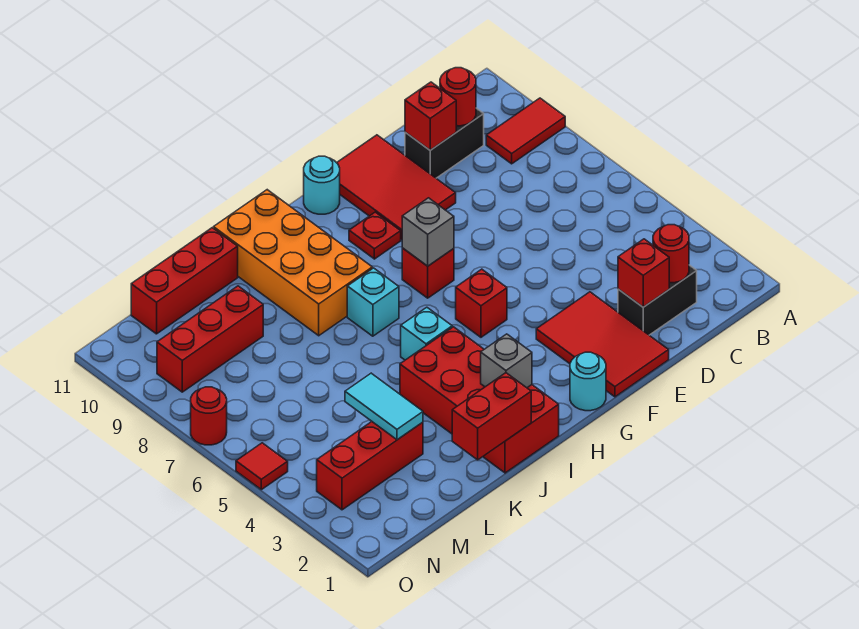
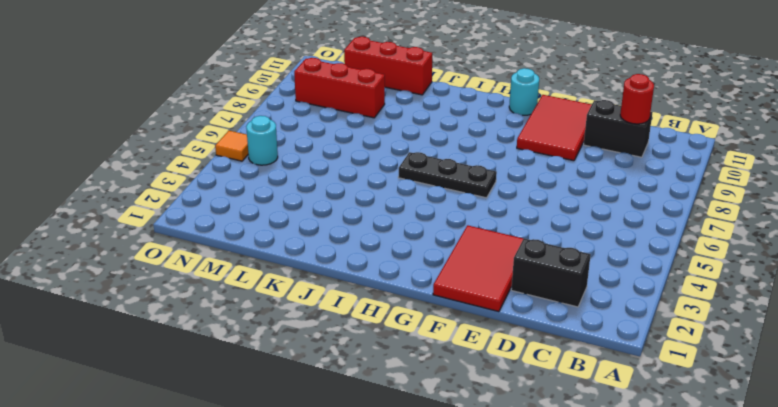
black plate G6:I6 level 1 -> none
cyan round brick N5 level 1 -> cyan round brick G1 level 1
orange tile O5 level 1 -> red tile O5 level 1
none -> red tile A9:B9 level 1
none -> red brick G5 level 1
none -> red brick G7 level 1

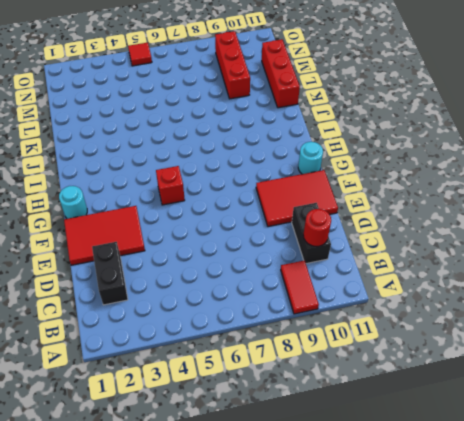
none -> red brick G7 level 1
none -> red plate G9 level 1
none -> red brick I1:J4 level 1

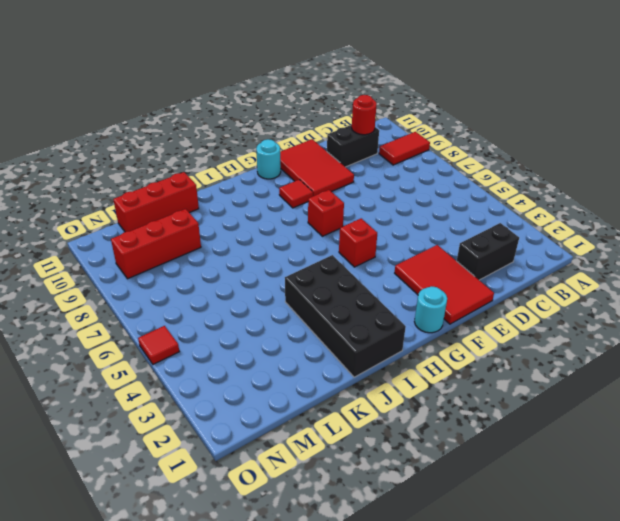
red tile G9 level 1 -> red plate G9 level 1
black brick I1:J4 level 1 -> red brick I1:J4 level 1
none -> cyan brick I5 level 1
none -> cyan brick I7 level 1
none -> orange brick I8:J11 level 1

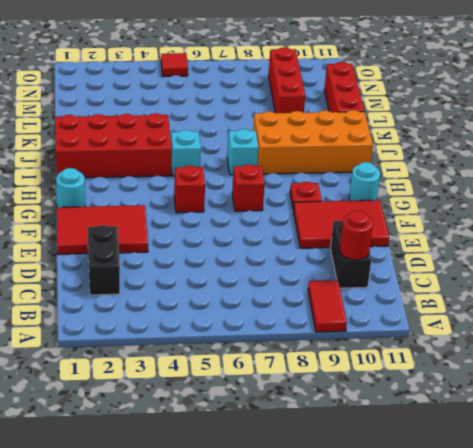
none -> red brick L3:N3 level 1
none -> red round brick O7 level 1
none -> red round brick C2 level 2

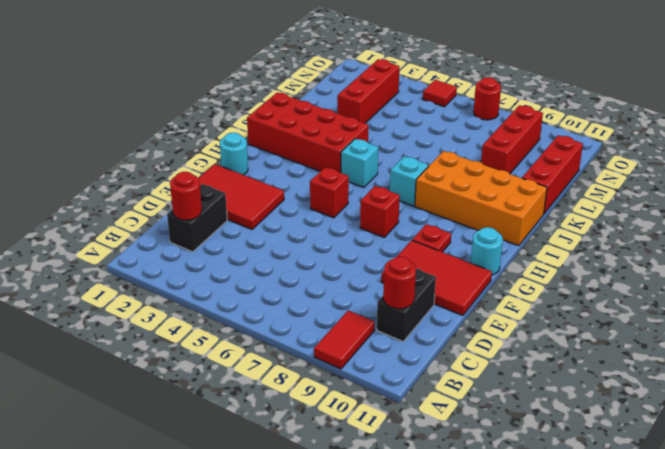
none -> red brick D2 level 2
none -> red brick D10 level 2
none -> grey brick G7 level 2

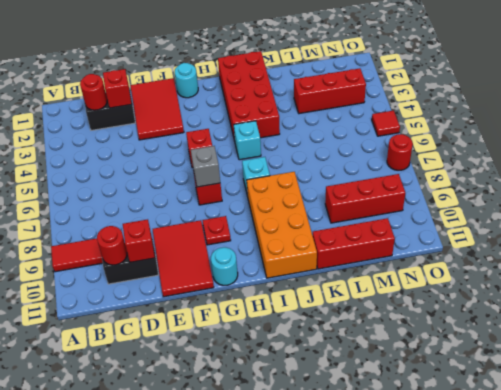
none -> grey brick I2 level 2
none -> red brick J1:K1 level 2
none -> cyan tile L3:L4 level 2

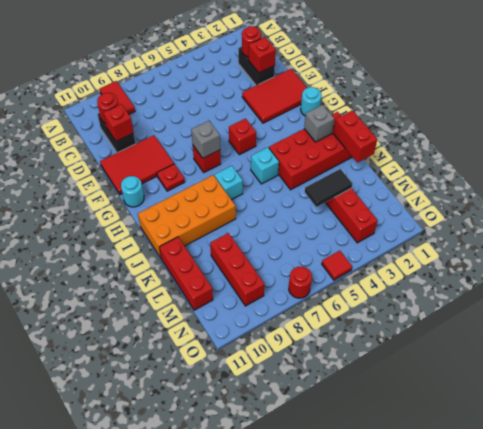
black tile L3:L4 level 2 -> cyan tile L3:L4 level 2

